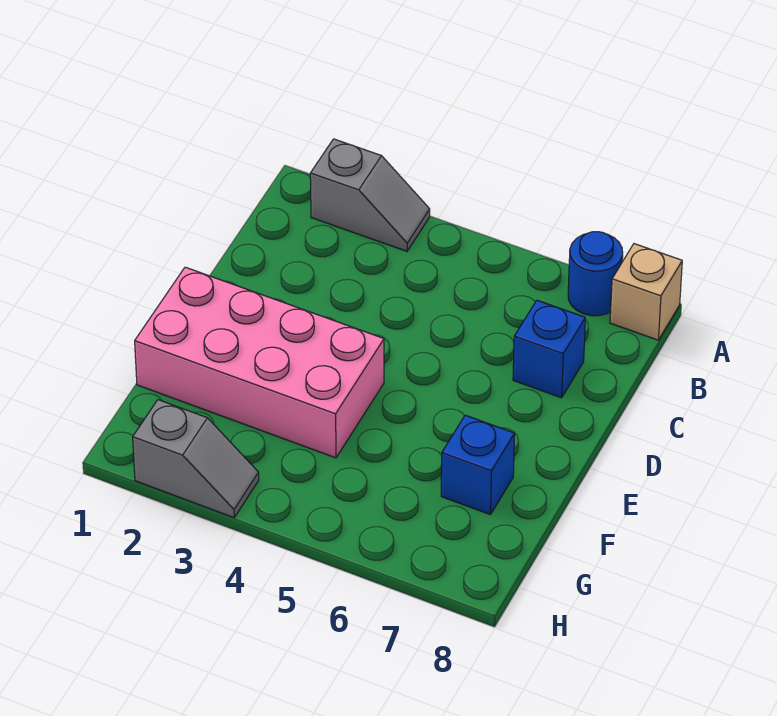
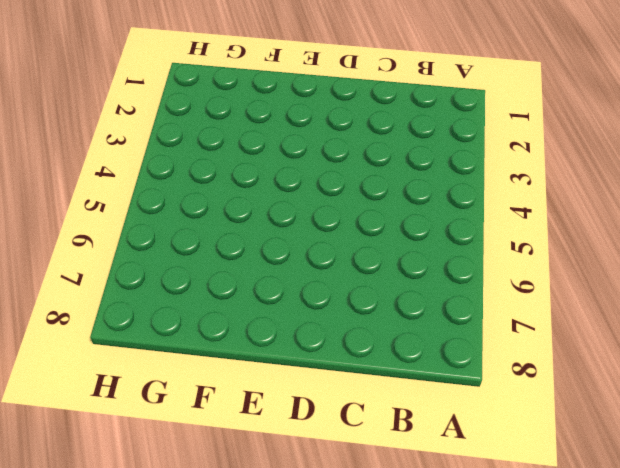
none -> grey slope A2:A3 level 1 top 2
none -> blue round brick A7 level 1

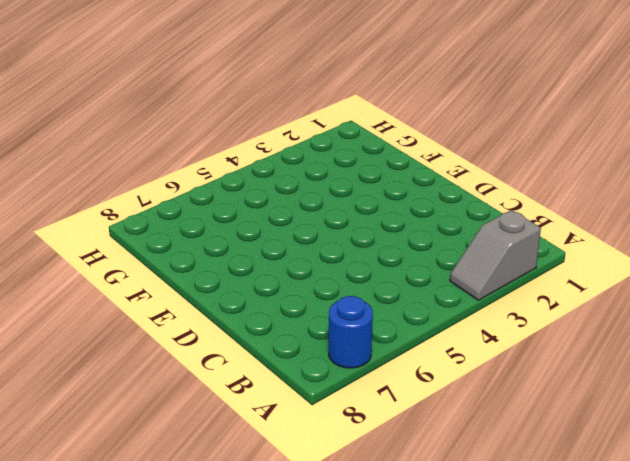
none -> tan brick A8 level 1
none -> blue brick C7 level 1

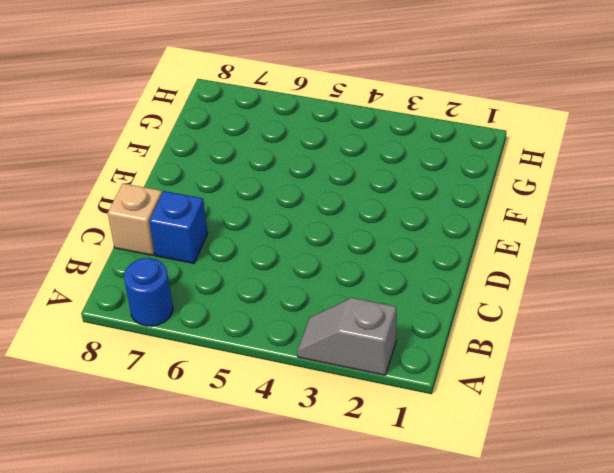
tan brick C8 level 1 -> tan brick A8 level 1
none -> pink brick E1:F4 level 1
none -> blue brick F7 level 1

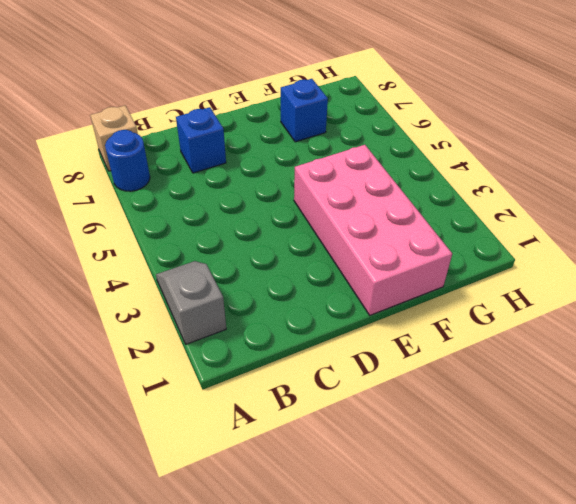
none -> grey slope H2:H3 level 1 top 2

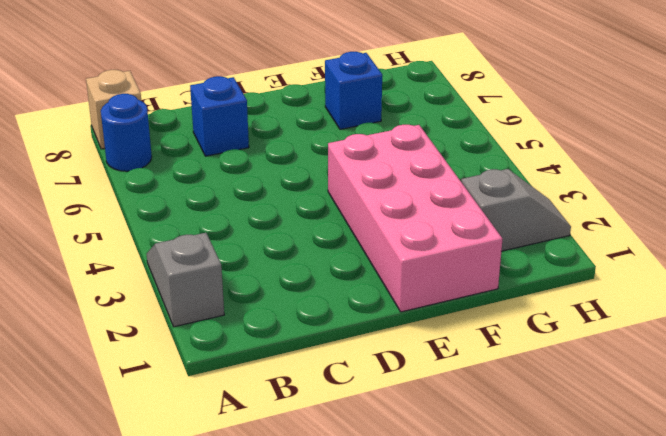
grey slope G2:H2 level 1 top G -> grey slope H2:H3 level 1 top 2

